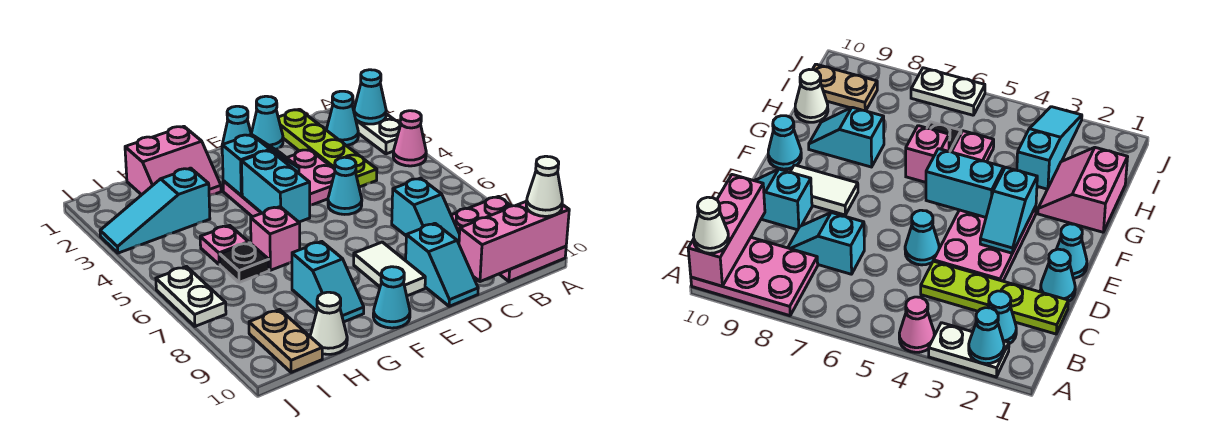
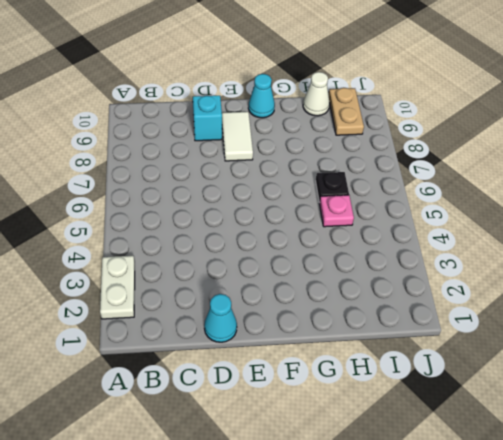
none -> pink cone A4 level 1
none -> pink plate A8:B10 level 1
none -> cyan cone B2 level 1

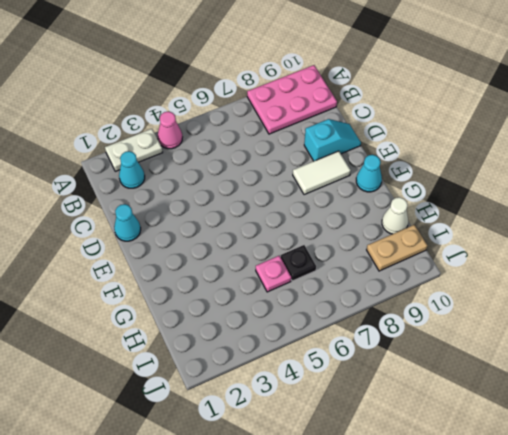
none -> lime plate C1:C4 level 1
none -> cyan slope C7:C8 level 1 top 7
none -> pink plate D3:F4 level 1

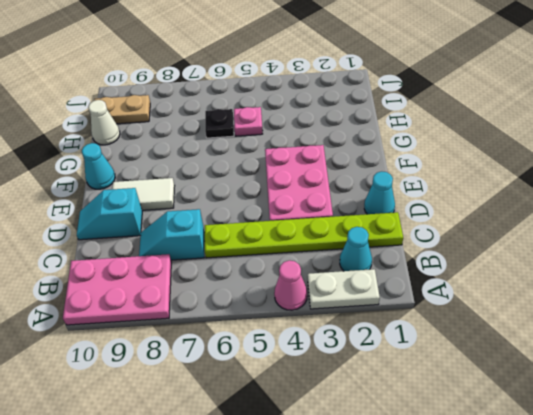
lime plate C1:C6 level 1 -> lime plate C1:C4 level 1
none -> cyan cone D5 level 1
none -> cyan cone E1 level 1
none -> pink slope G1:H2 level 1 top 1

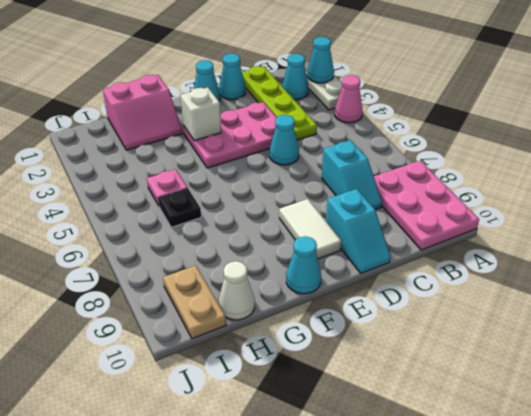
white brick F3 level 2 -> cyan slope E3:F3 level 2 top F
none -> pink brick G6 level 1
none -> cyan slope G8:G9 level 1 top 8
none -> cyan slope H3:J3 level 1 top H

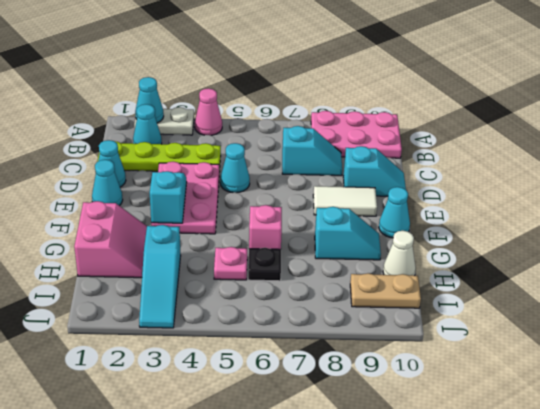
none -> white plate J6:J7 level 1
none -> pink brick A10:C10 level 2
none -> cyan brick F4:F5 level 2

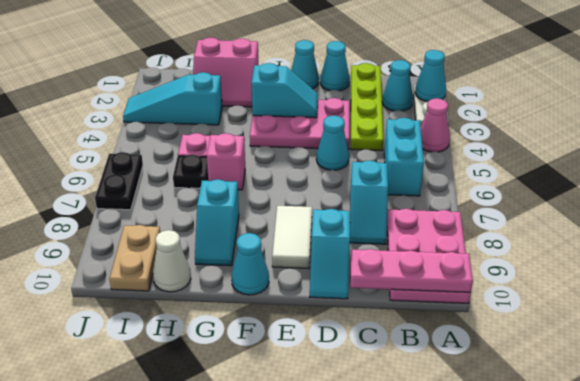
pink plate A10:C10 level 2 -> pink brick A10:C10 level 2
cyan brick B5:B6 level 1 -> cyan brick F4:F5 level 2
black plate J6:J7 level 1 -> white plate J6:J7 level 1
none -> white cone A10 level 3

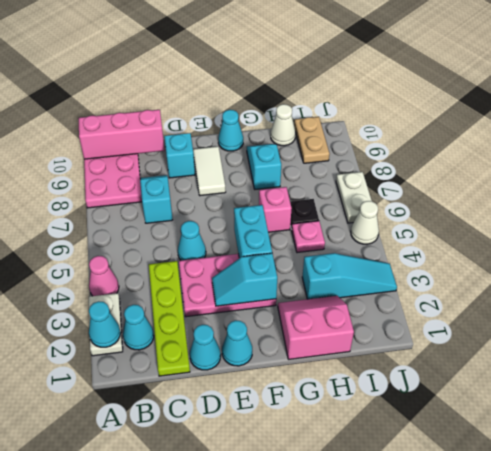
white cone J5 level 1 -> white cone A10 level 3

